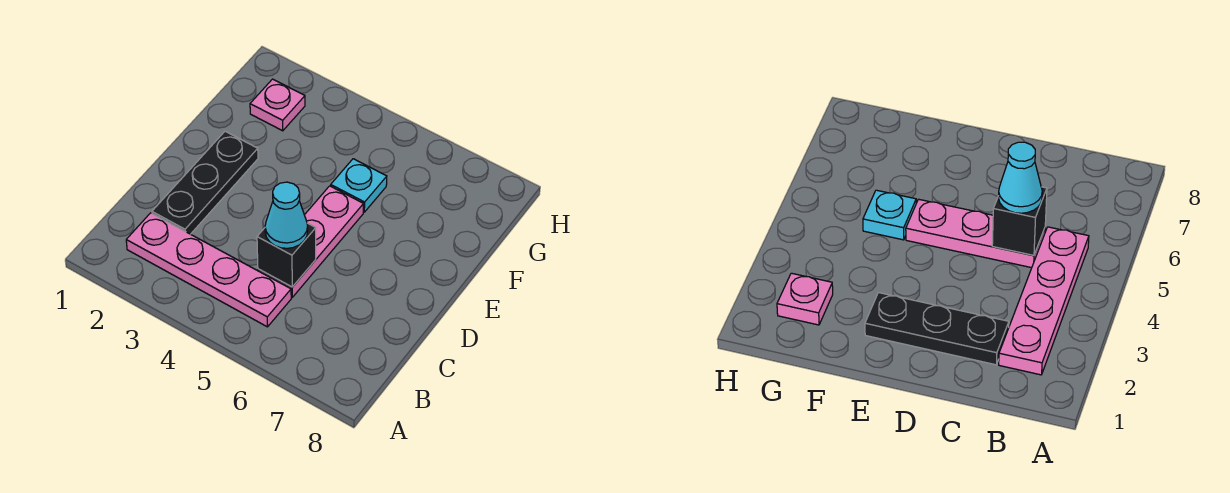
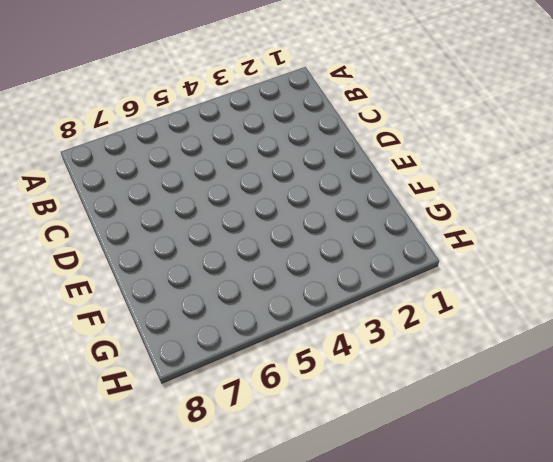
none -> pink plate B2:B5 level 1
none -> black plate C2:E2 level 1

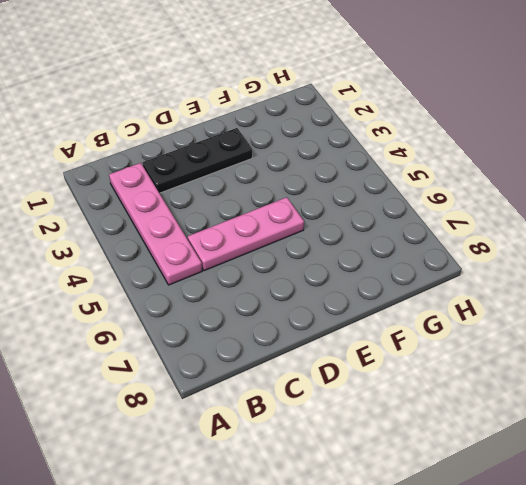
none -> cyan plate F5 level 1
none -> pink plate G2 level 1

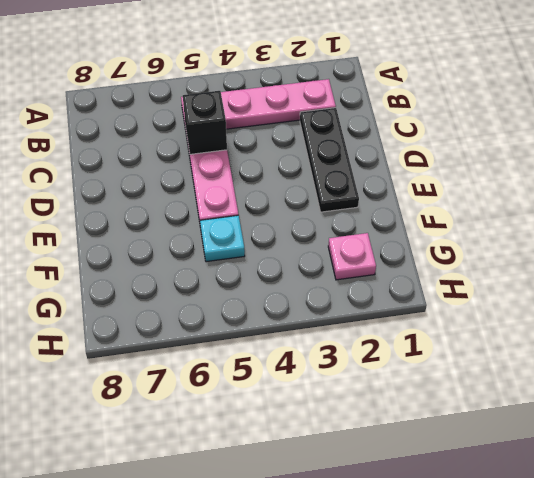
none -> cyan cone C5 level 3

